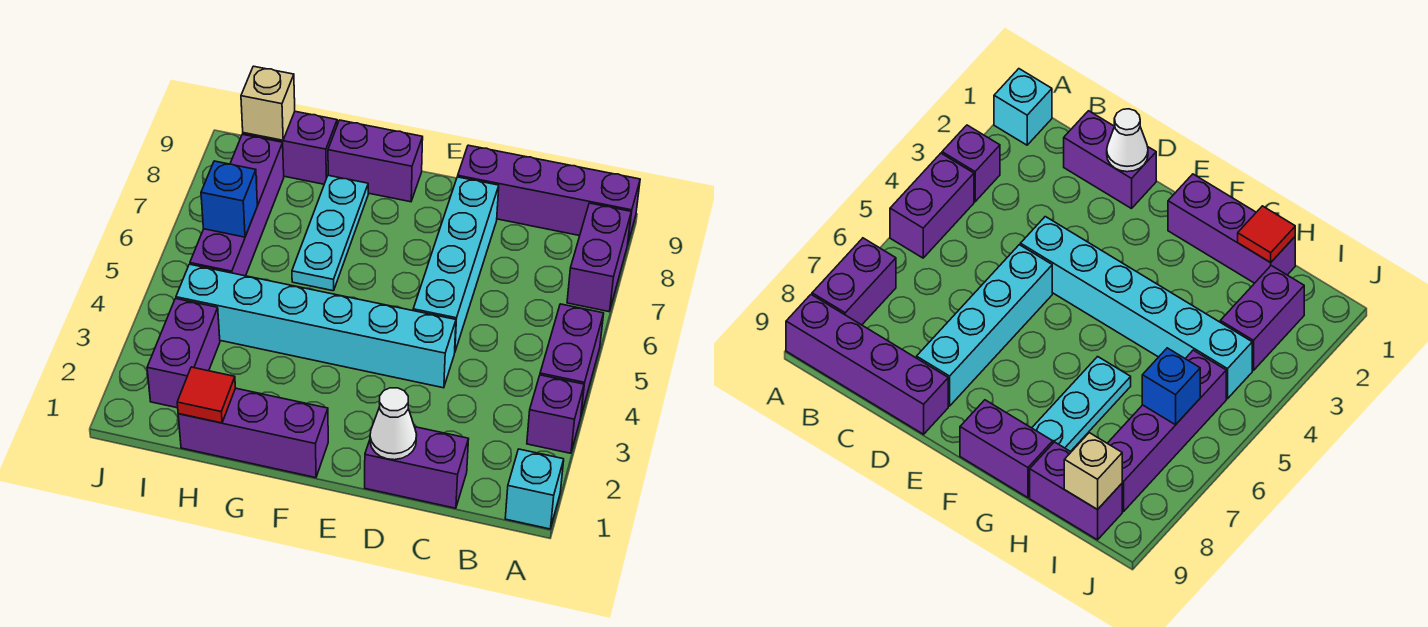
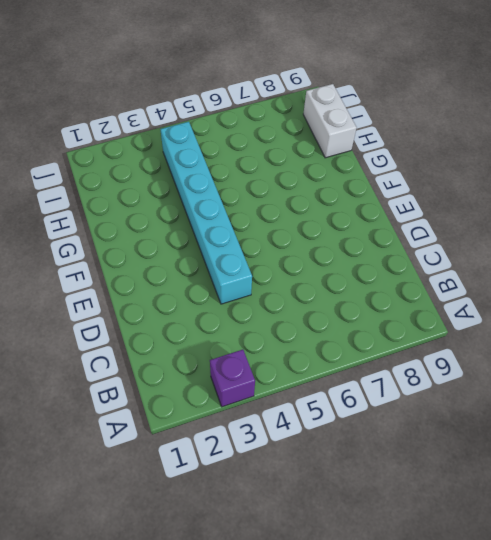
white brick H9:I9 level 1 -> purple brick H9:I9 level 1
none -> cyan brick A1 level 1
none -> purple brick A4:A5 level 1
none -> purple brick A7:A8 level 1

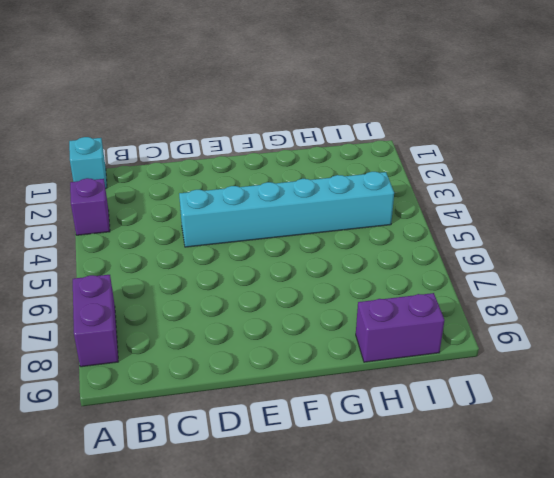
none -> purple brick A4:A5 level 1
none -> purple brick A9:D9 level 1
none -> purple brick C1:D1 level 1

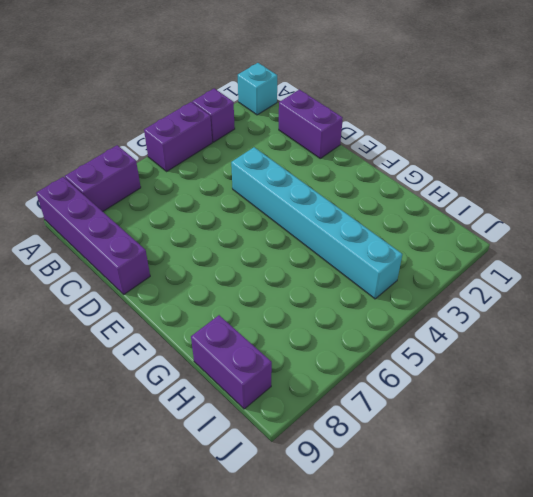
none -> cyan brick D5:D8 level 1
none -> purple brick F1:H1 level 1
none -> purple brick F9:G9 level 1

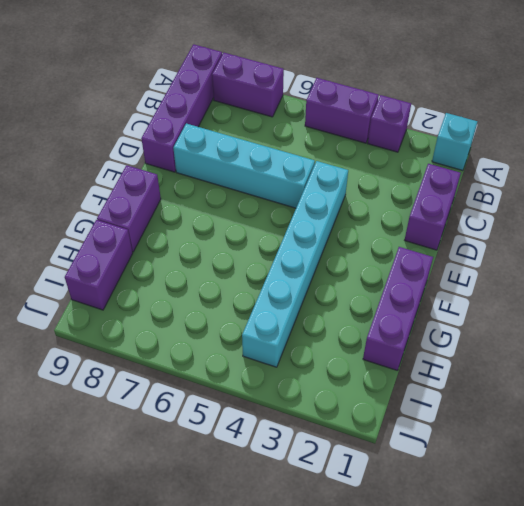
none -> cyan plate G6:G8 level 1
none -> purple brick I2:I3 level 1
none -> purple brick I5:I8 level 1

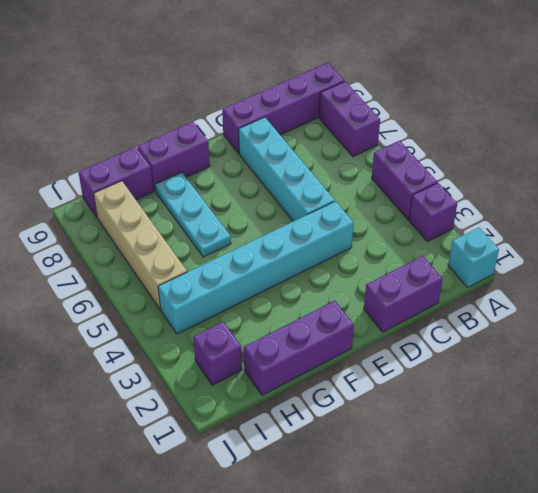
purple brick I2 level 1 -> purple brick I2:I3 level 1
tan brick I5:I8 level 1 -> purple brick I5:I8 level 1
none -> white cone D1 level 2
none -> red tile H1 level 2
none -> blue brick I6 level 2

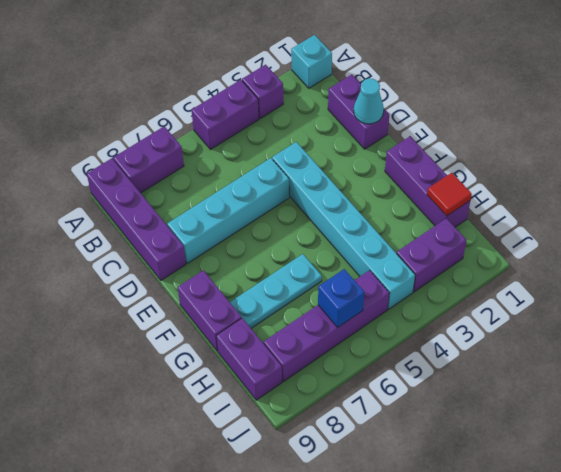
cyan cone D1 level 2 -> white cone D1 level 2
none -> tan brick I9 level 2

